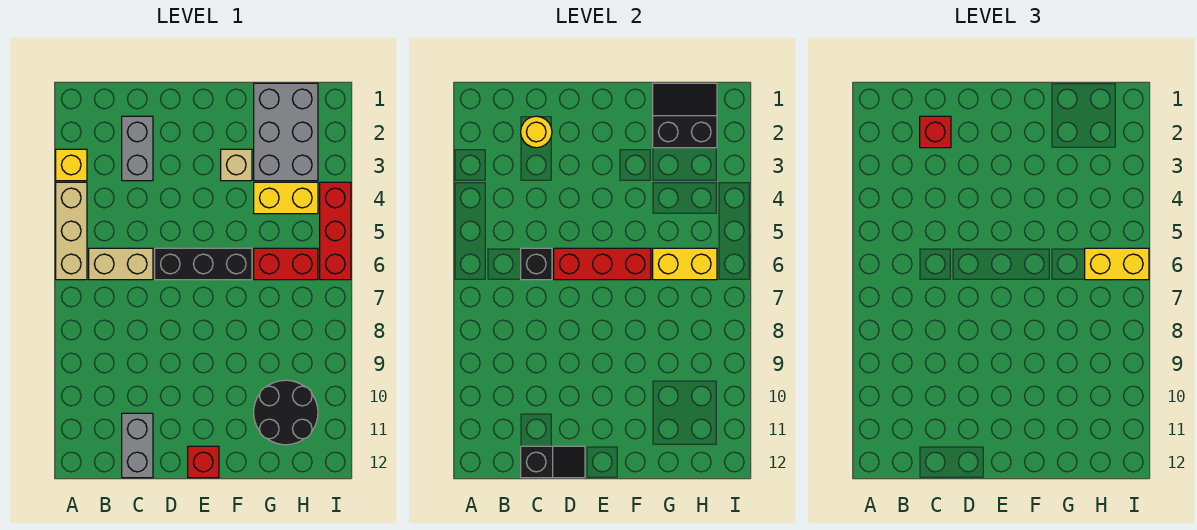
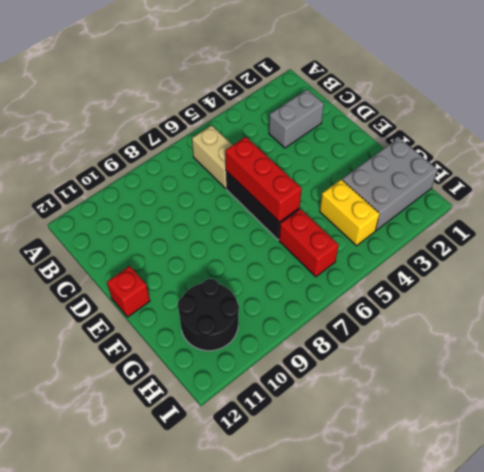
none -> yellow brick A3 level 1
none -> tan brick A4:A6 level 1
none -> grey brick C11:C12 level 1

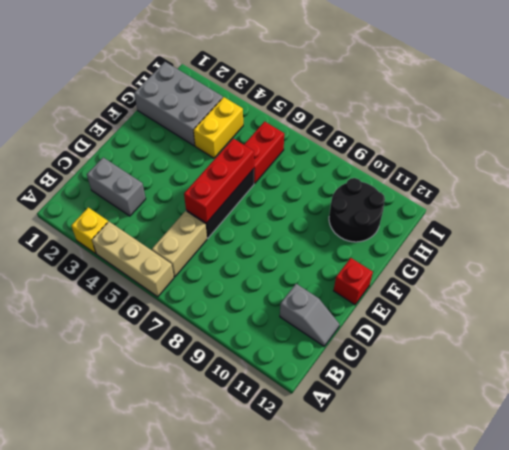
grey slope C11:C12 level 1 top 11 -> grey brick C11:C12 level 1
none -> tan brick F3 level 1
none -> red brick I4:I6 level 1
none -> yellow round brick C2 level 2

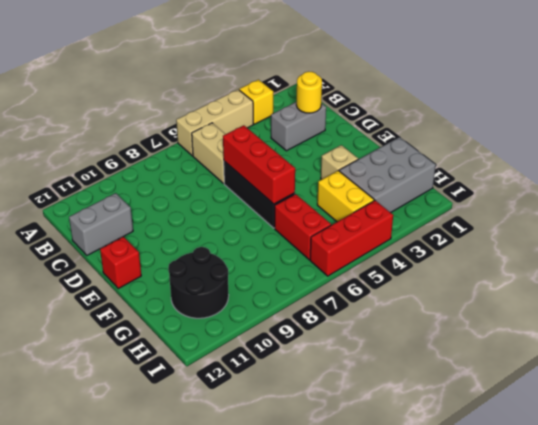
none -> black brick C6 level 2
none -> black slope C12:D12 level 2 top C
none -> black slope G1:H2 level 2 top 2

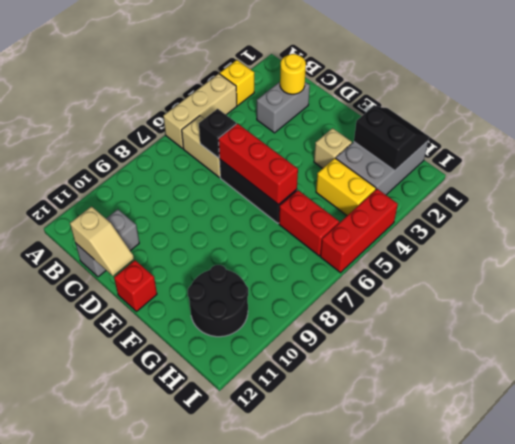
tan slope C12:D12 level 2 top C -> black slope C12:D12 level 2 top C
none -> yellow brick G6:H6 level 2
none -> red brick C2 level 3
none -> yellow brick H6:I6 level 3

